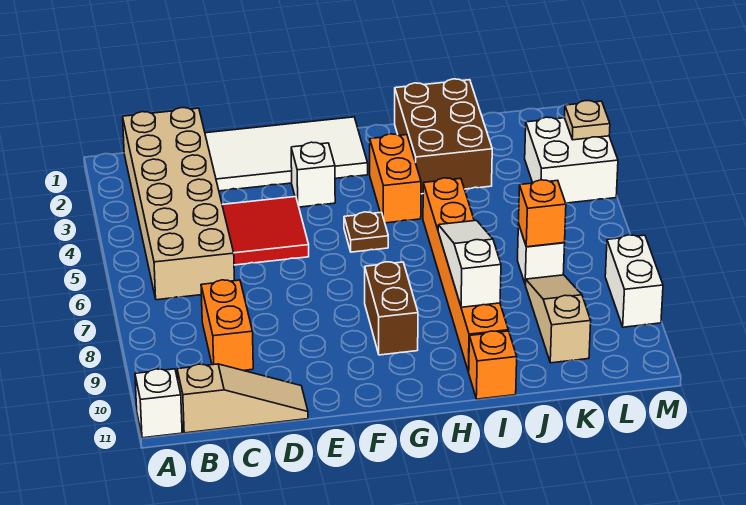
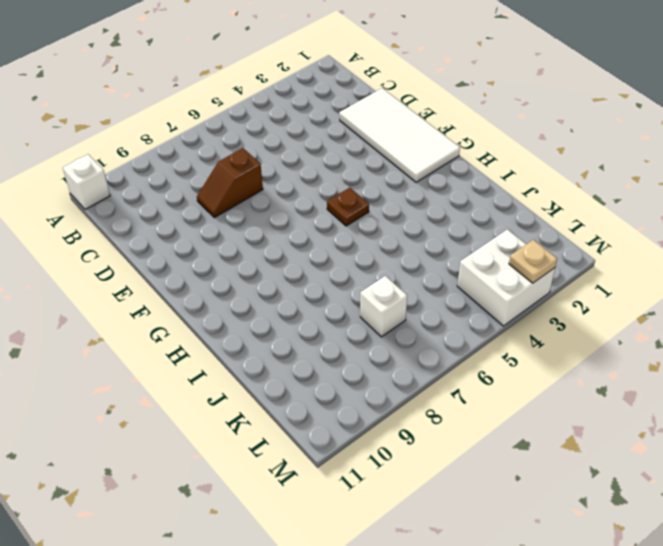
brown slope D7:D8 level 1 top 7 -> none
none -> tan brick B1:C6 level 1
none -> tan slope B11:D11 level 1 top B
none -> orange brick C8:C9 level 1

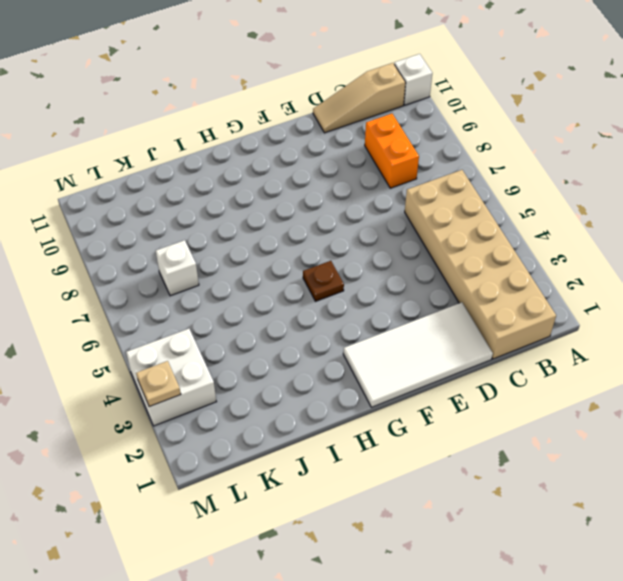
none -> red tile D4:E5 level 1
none -> white brick F3 level 1
none -> brown brick G8:G9 level 1

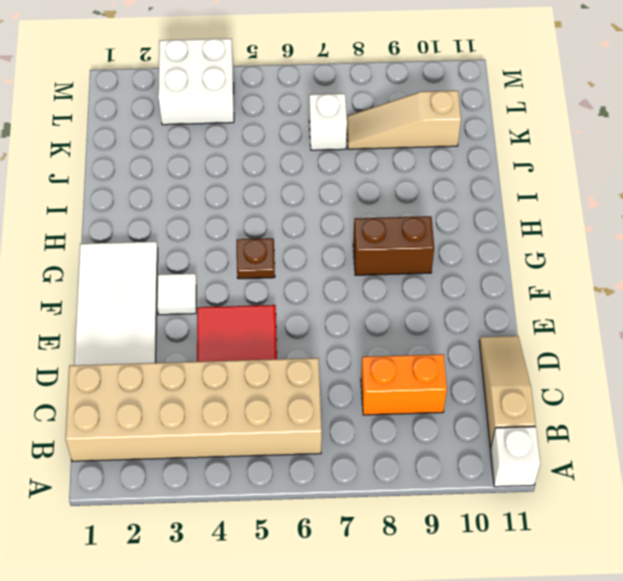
white tile F3 level 1 -> white brick F3 level 1
none -> orange brick H3:H4 level 1
none -> brown brick I1:J3 level 1
none -> orange brick I5:I10 level 1

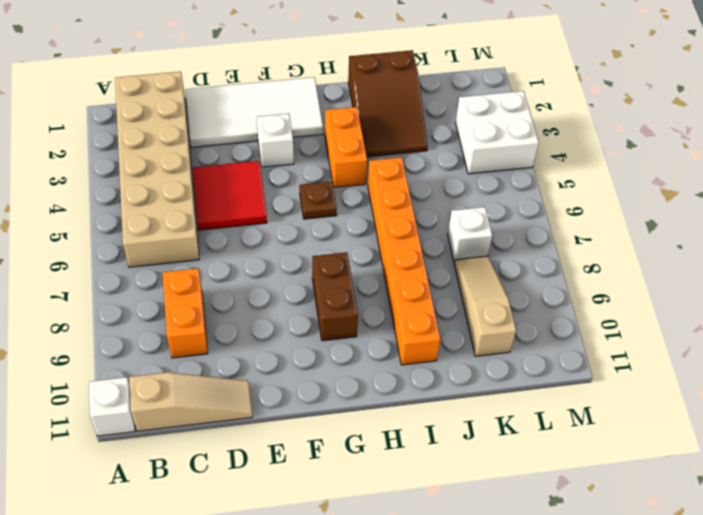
brown slope I1:J3 level 1 top 1 -> brown brick I1:J3 level 1
none -> orange brick I11 level 1
none -> white brick M8:M9 level 1
none -> white slope I7:I9 level 2 top 9

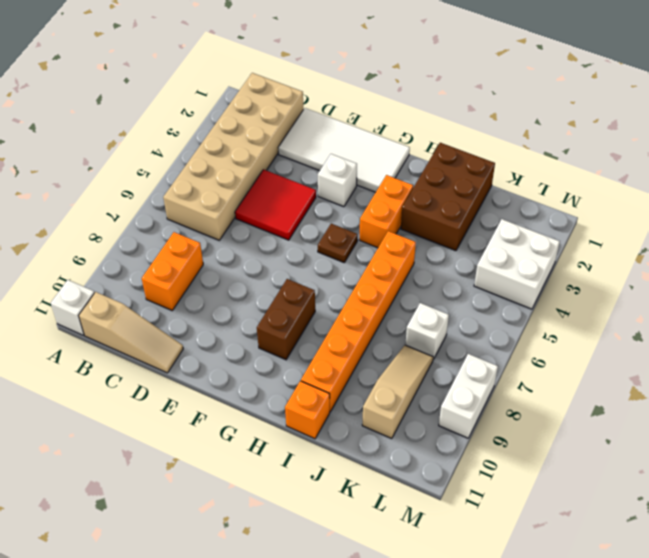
none -> white slope I7:I9 level 2 top 9
none -> orange brick K7 level 2
none -> tan plate M3 level 2

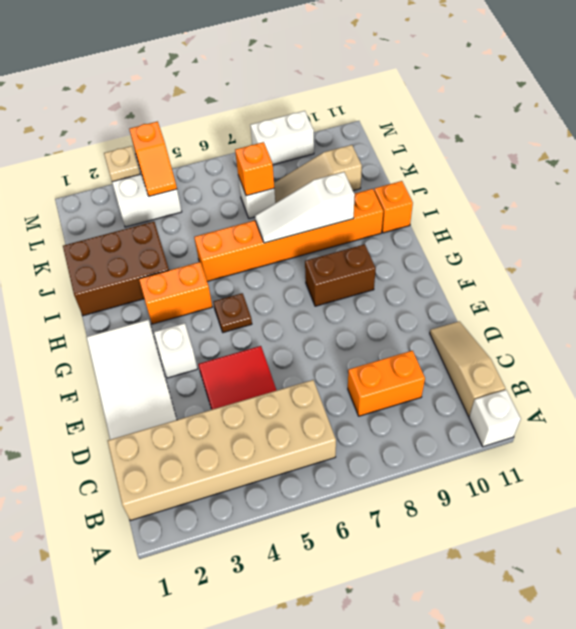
orange slope L4:M4 level 2 top M -> none

